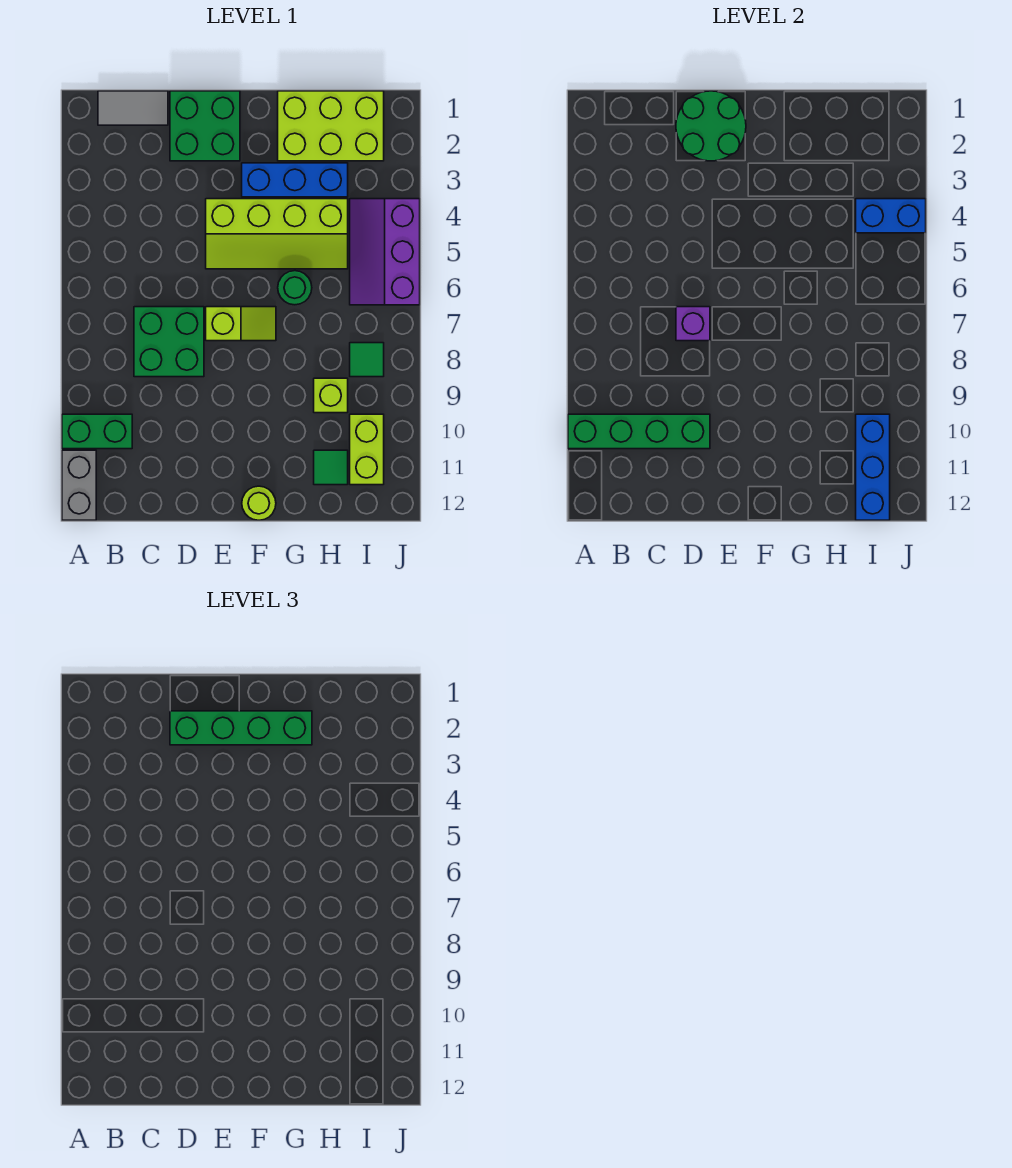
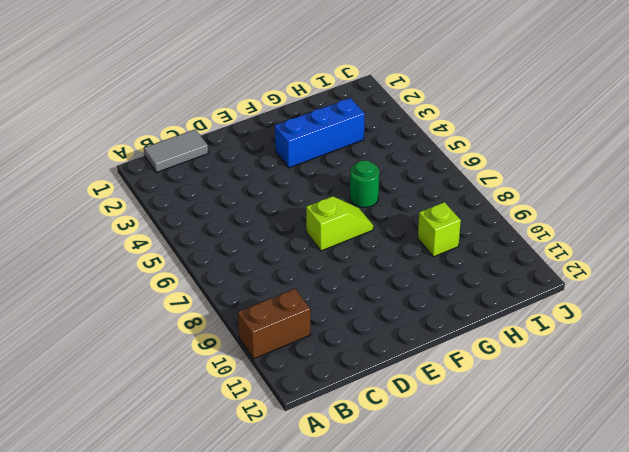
brown brick A10:B10 level 1 -> green brick A10:B10 level 1
none -> grey brick A11:A12 level 1
none -> green brick C7:D8 level 1
none -> green brick D1:E2 level 1

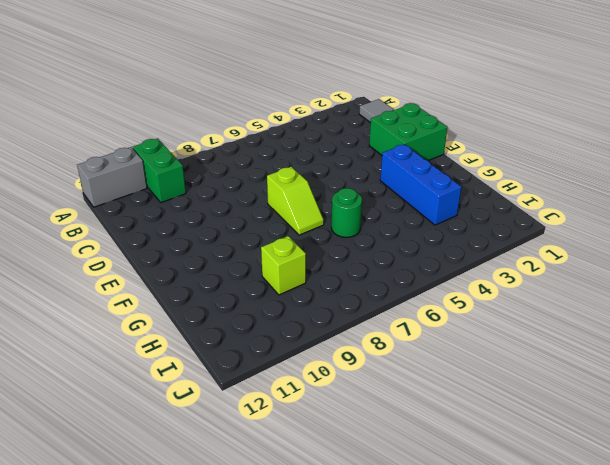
none -> green brick C7:D8 level 1
none -> lime slope E4:H5 level 1 top 4
none -> lime round brick F12 level 1

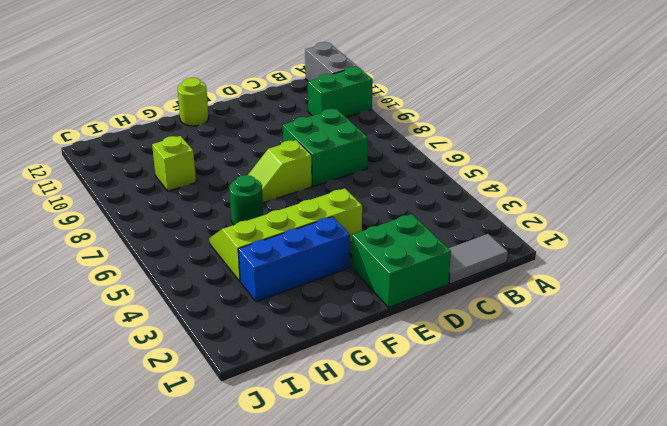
none -> lime brick G1:I2 level 1
none -> green tile H11 level 1
none -> purple slope I4:J6 level 1 top J

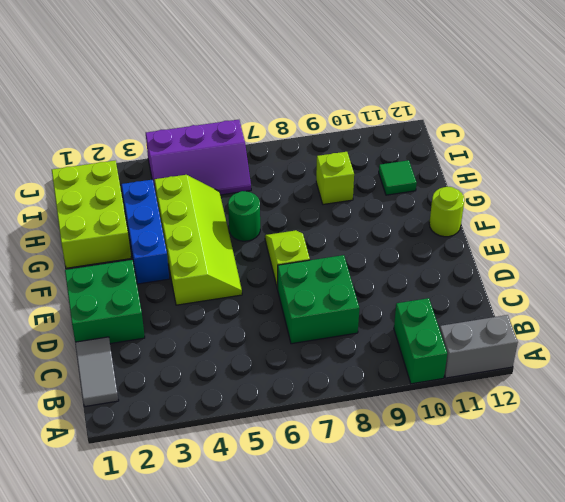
none -> green tile I8 level 1
none -> lime brick I10:I11 level 1
none -> green brick A10:D10 level 2

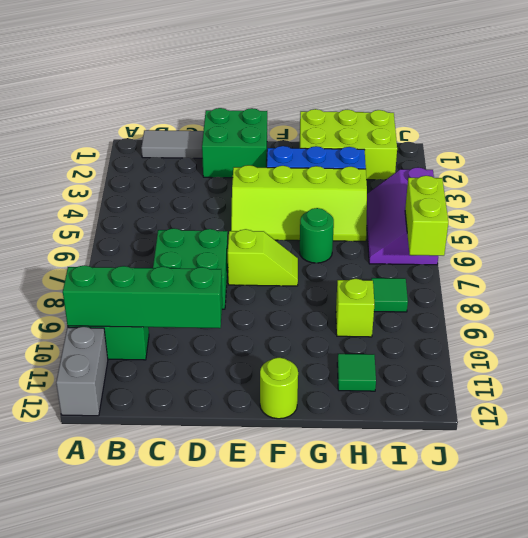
lime brick J6:J7 level 2 -> lime brick I10:I11 level 1
none -> green round brick D1:E2 level 2
none -> purple brick D7 level 2
none -> blue brick I4:J4 level 2

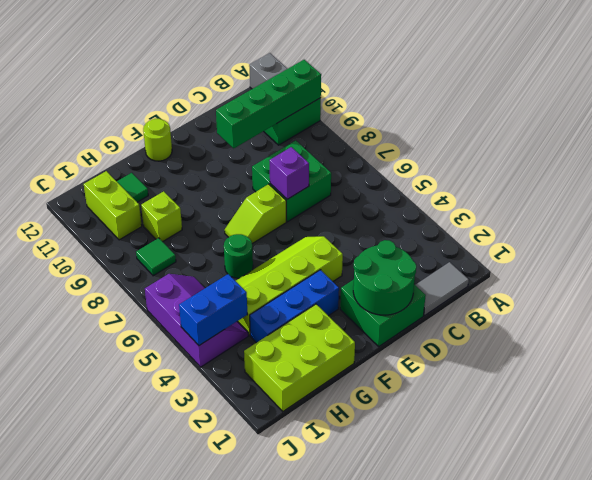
none -> blue brick I10:I12 level 2
none -> green brick D2:G2 level 3

